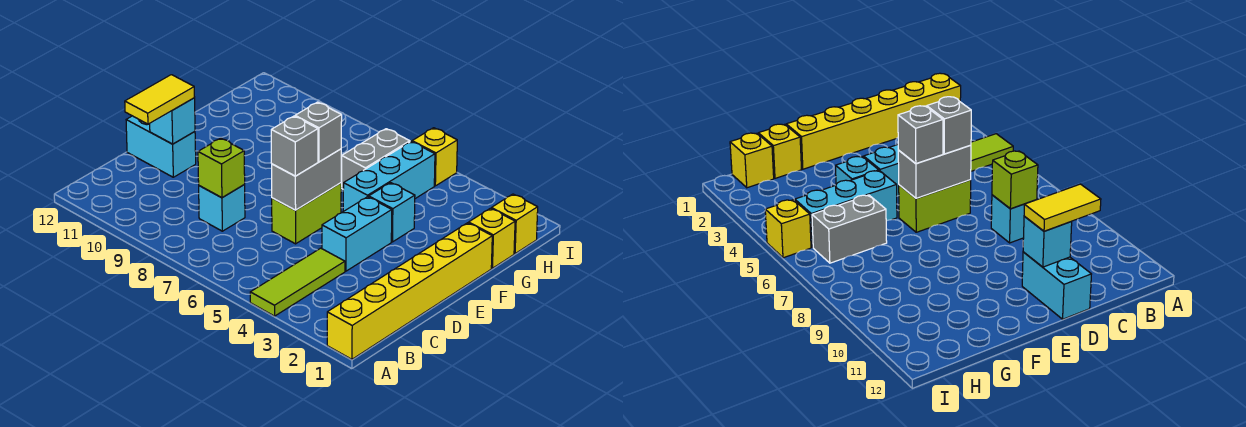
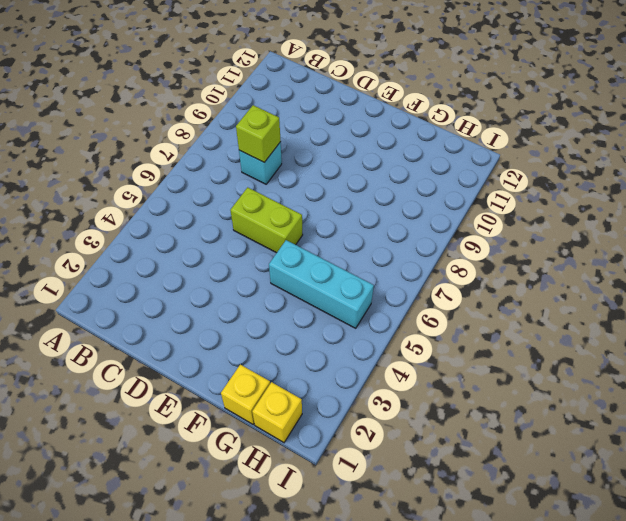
none -> yellow brick A1:F1 level 1
none -> lime tile A4:C4 level 1
none -> cyan brick D4:E4 level 1

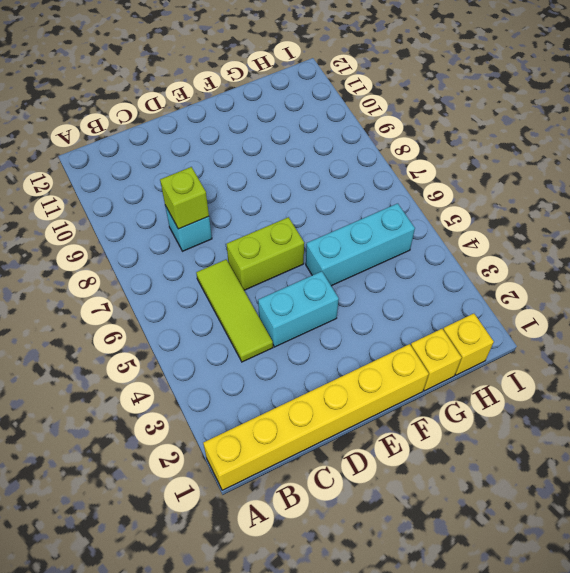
lime tile C4:C6 level 1 -> lime tile A4:C4 level 1
none -> cyan brick D11:D12 level 1
none -> cyan brick F4 level 1
none -> grey brick G6:H6 level 1

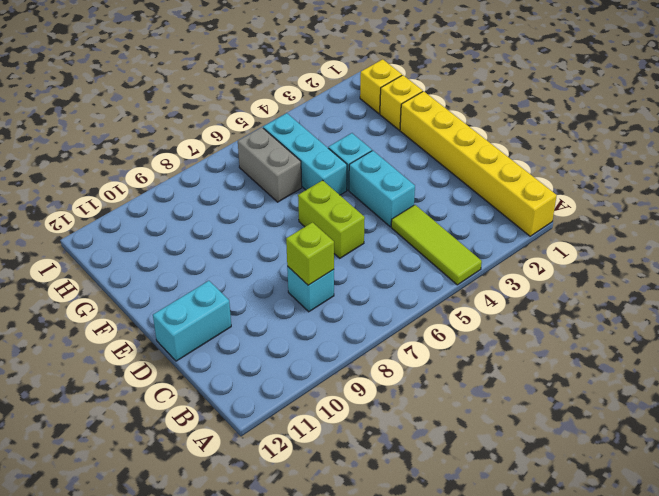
none -> yellow brick I5 level 1
none -> grey brick D6:E6 level 2
none -> cyan brick D11 level 2

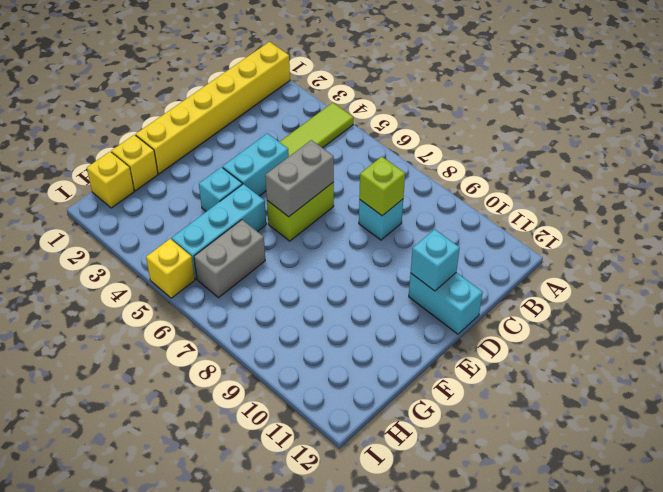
none -> yellow tile C11:D11 level 3
none -> grey brick D6 level 3
none -> grey brick E6 level 3

